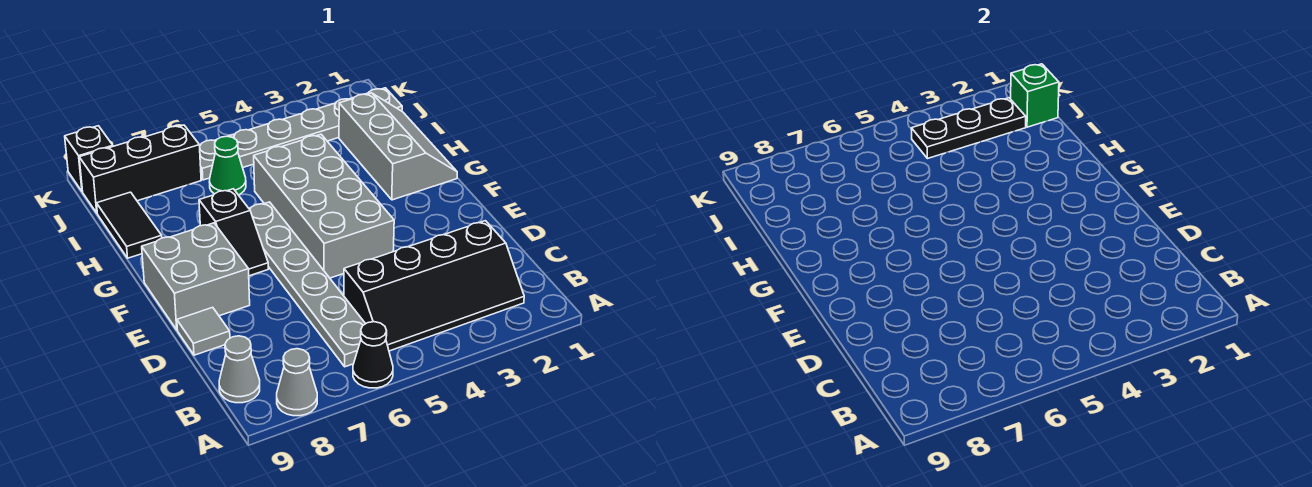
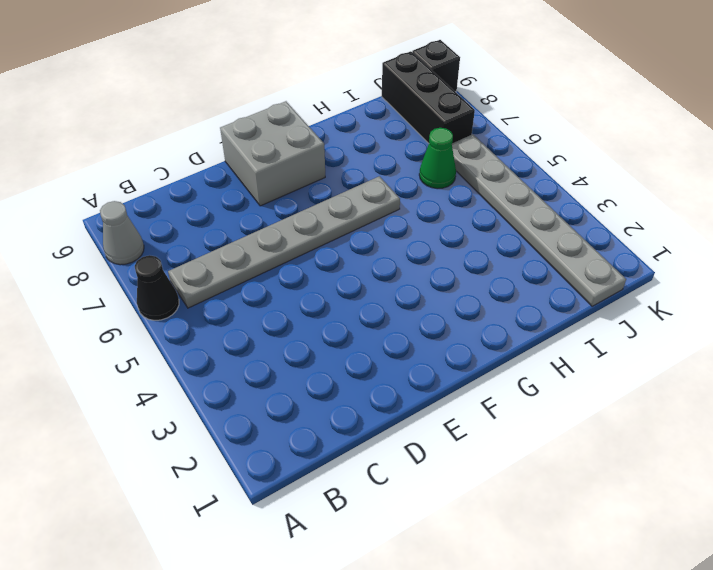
none -> black slope B2:C5 level 1 top C
none -> grey cone B9 level 1
none -> grey tile D9 level 1

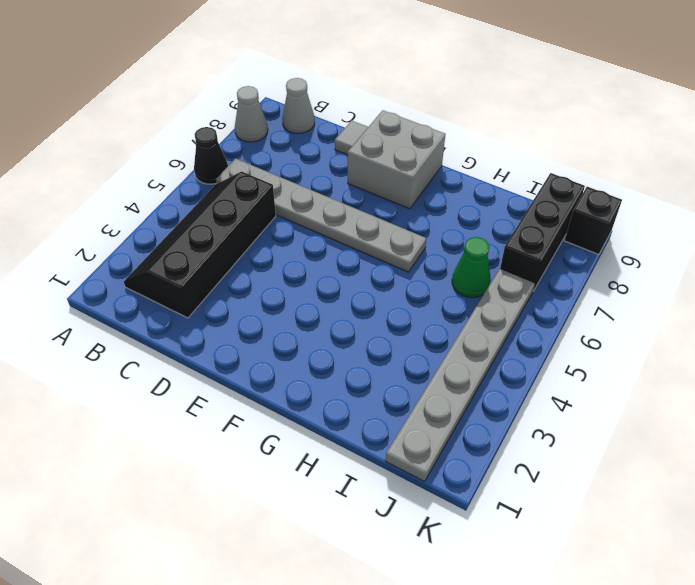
none -> grey brick E4:H5 level 1
none -> black slope F7:G7 level 1 top G
none -> grey slope G1:I2 level 1 top 2

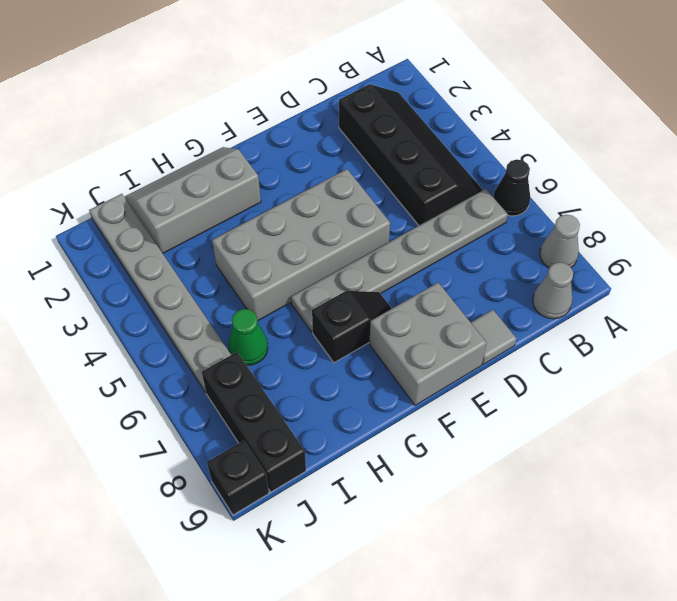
none -> black tile H9:I9 level 1
none -> green brick J1 level 2
none -> black plate J2:J4 level 2

